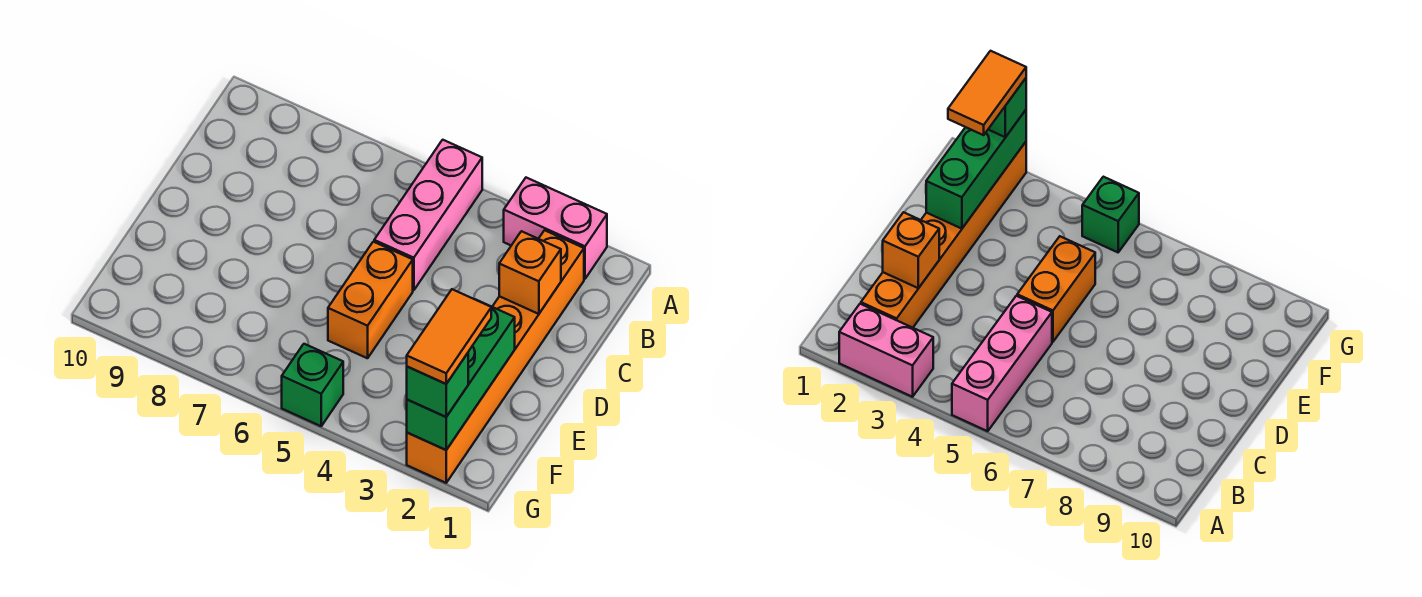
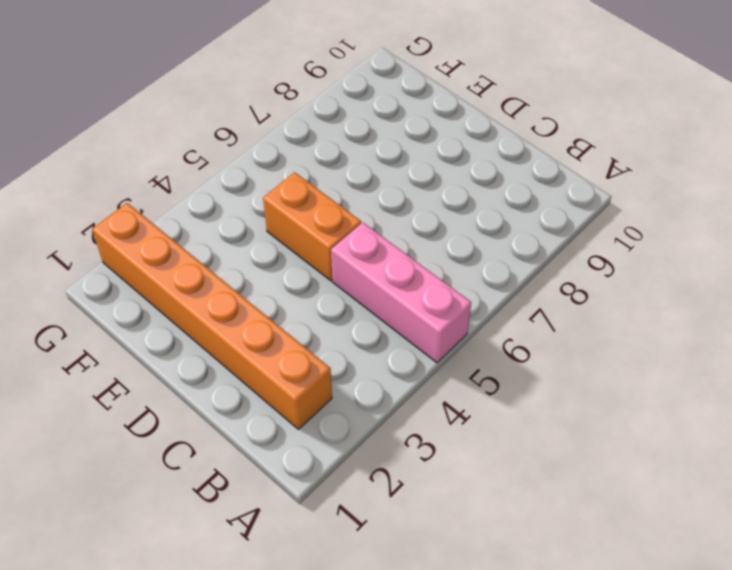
none -> pink brick A2:A3 level 1
none -> green brick G5 level 1

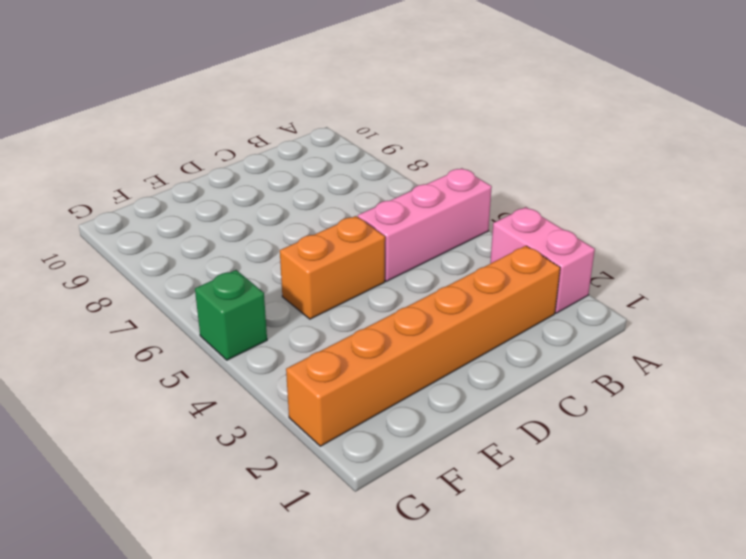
none -> orange brick C2 level 2
none -> green brick E2:G2 level 2

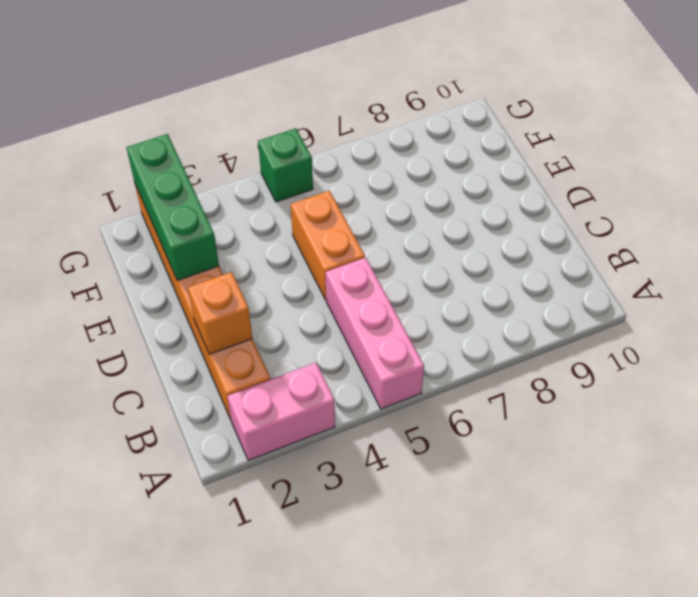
none -> green brick G2 level 3
none -> orange tile F2:G2 level 4

